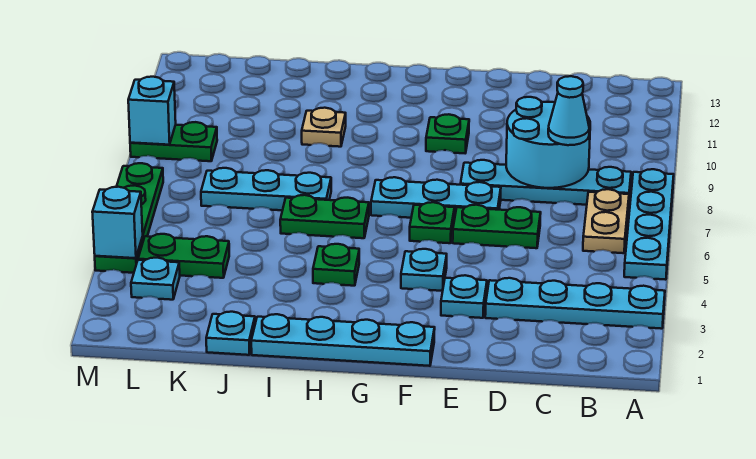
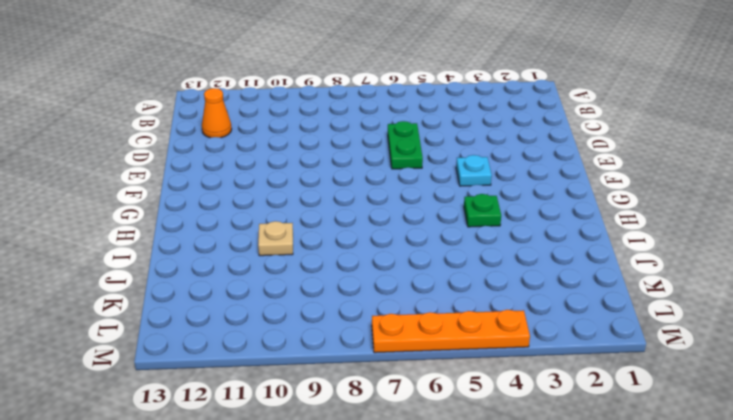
orange cone C12 level 1 -> none
orange plate M4:M7 level 1 -> green plate M4:M7 level 1
none -> cyan plate A3:D3 level 1
none -> cyan plate A5:A8 level 1
none -> tan plate B6:B7 level 1

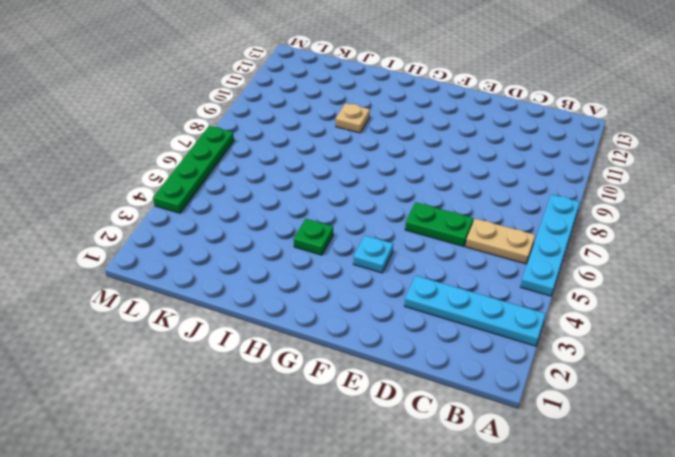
tan plate B6:C6 level 1 -> tan plate B6:B7 level 1
none -> cyan plate B8:E8 level 1
none -> cyan plate E3 level 1
none -> cyan plate E7:G7 level 1

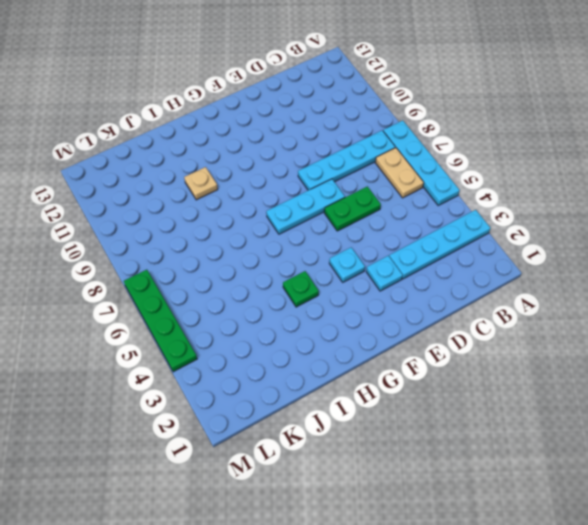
none -> cyan plate F1:I1 level 1
none -> green plate F6 level 1
none -> green plate F10 level 1

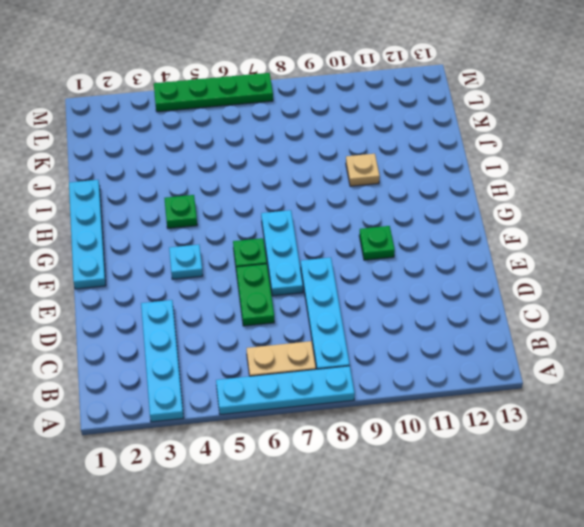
none -> cyan plate E3 level 1
none -> green plate H6:I6 level 1
none -> cyan plate I7:K7 level 1

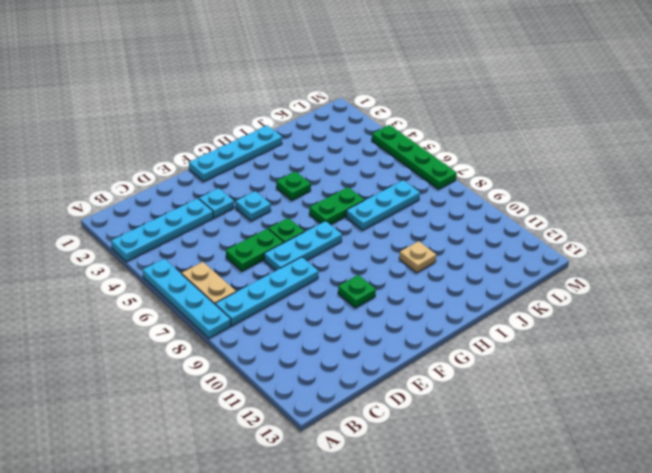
none -> cyan plate J1 level 1
none -> green plate K4:L4 level 1
none -> cyan plate L3 level 1

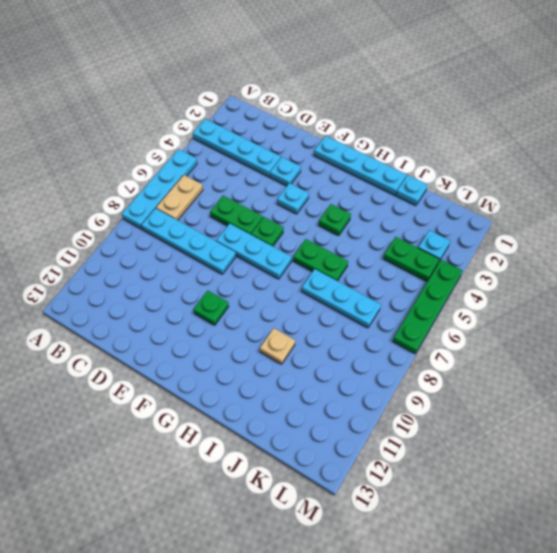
none -> green plate L9:M9 level 1
none -> cyan round brick C8:D9 level 2
none -> cyan brick M4 level 2

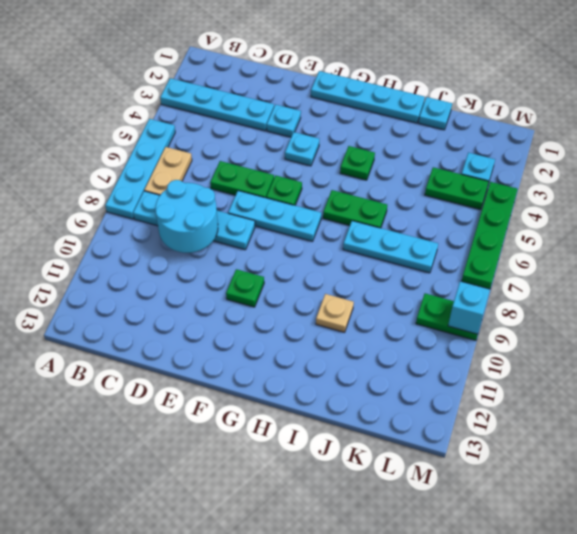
none -> cyan brick M4 level 2
none -> cyan cone C8 level 3

